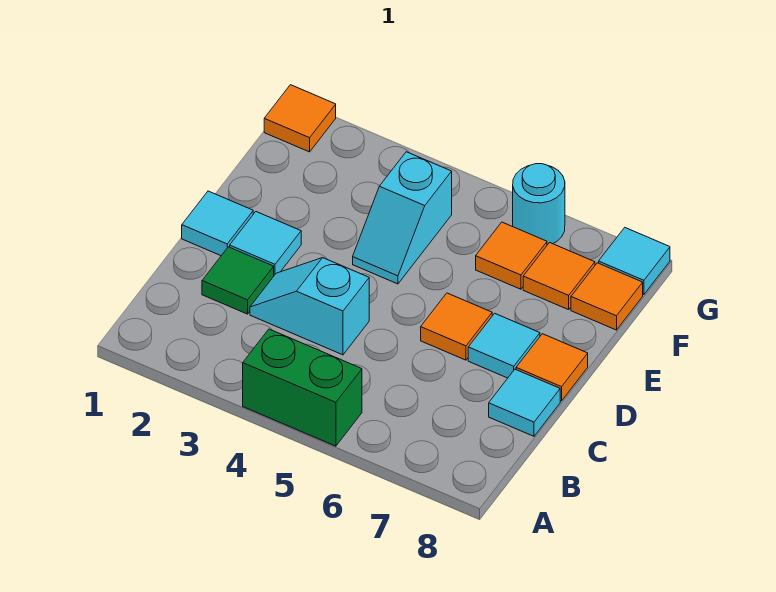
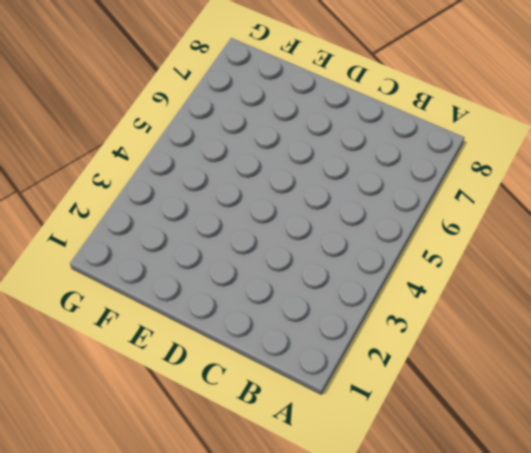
none -> green brick A4:A5 level 1
none -> green tile C2 level 1
none -> cyan slope C3:C4 level 1 top 4

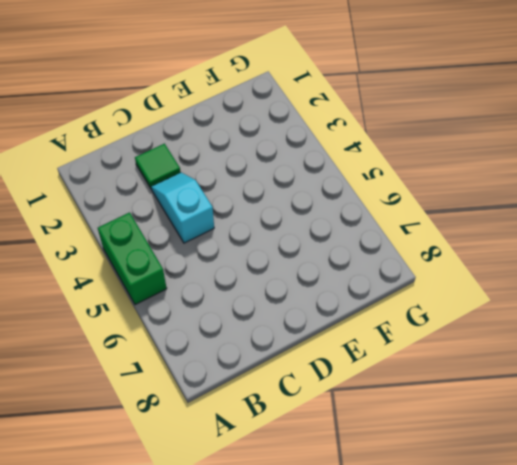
none -> cyan tile C8 level 1
none -> cyan tile D1 level 1
none -> cyan tile D2 level 1

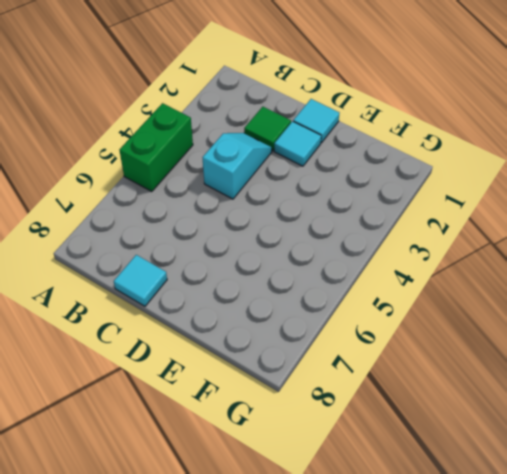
none -> orange tile D6 level 1
none -> cyan tile D7 level 1
none -> orange tile D8 level 1

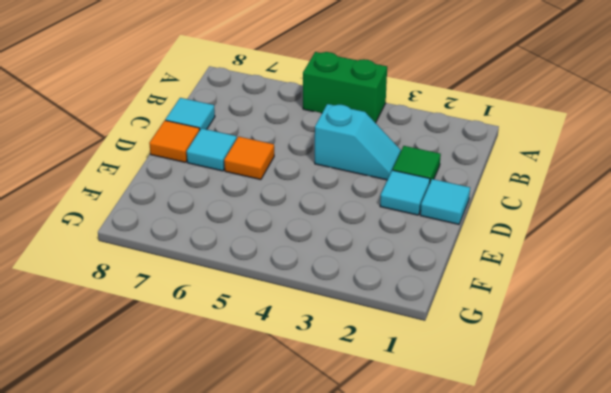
none -> cyan slope E4:F4 level 1 top F
none -> orange tile F6 level 1
none -> orange tile F7 level 1

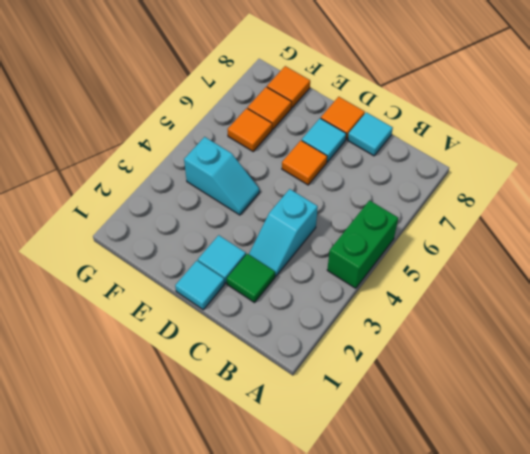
none -> orange tile G1 level 1
none -> cyan round brick G6 level 1
none -> cyan tile G8 level 1

